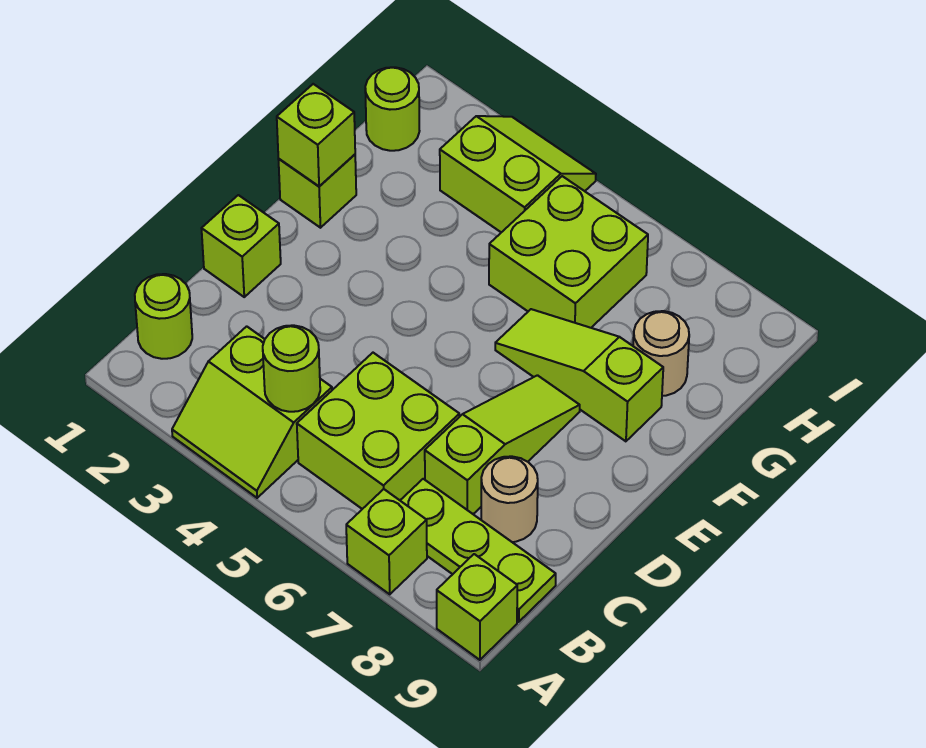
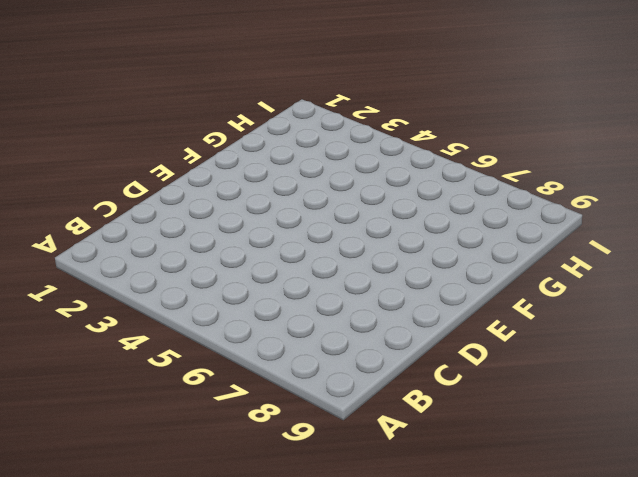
none -> lime slope A3:B4 level 1 top B
none -> lime brick A7 level 1
none -> lime brick A9 level 1

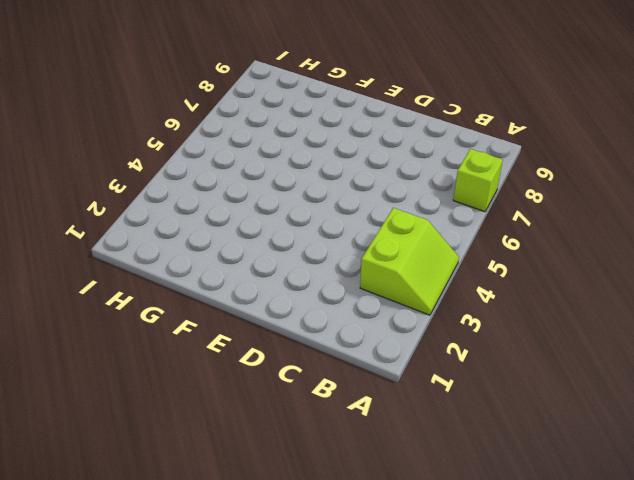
none -> lime brick A9 level 1
none -> lime round brick B1 level 1
none -> lime brick B5:C6 level 1

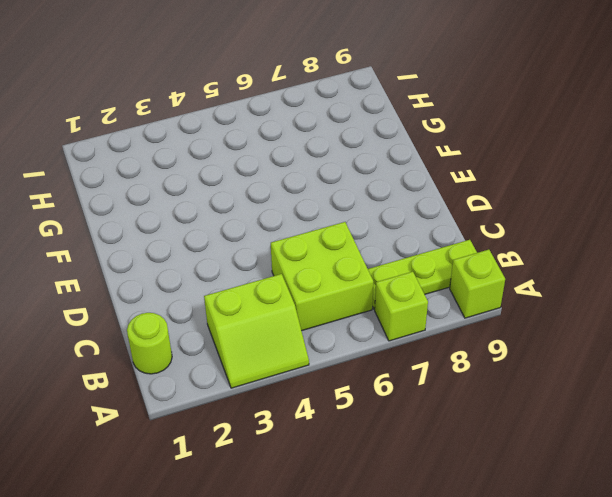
none -> lime slope C7:E7 level 1 top C
none -> tan round brick C8 level 1
none -> lime brick D1 level 1

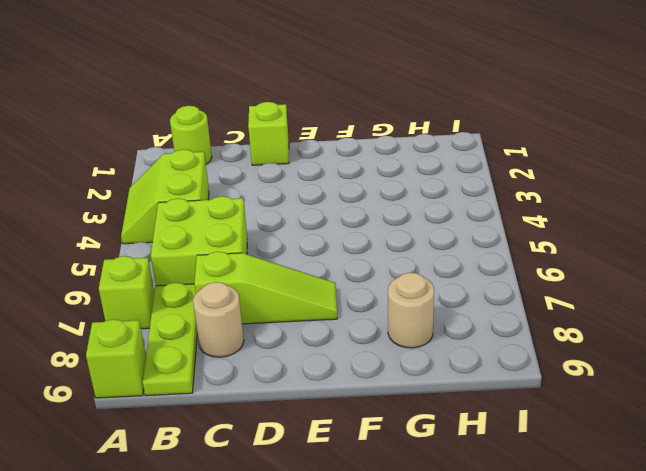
none -> lime brick F1 level 1
none -> lime slope F6:F8 level 1 top 8
none -> lime brick G5:H6 level 1

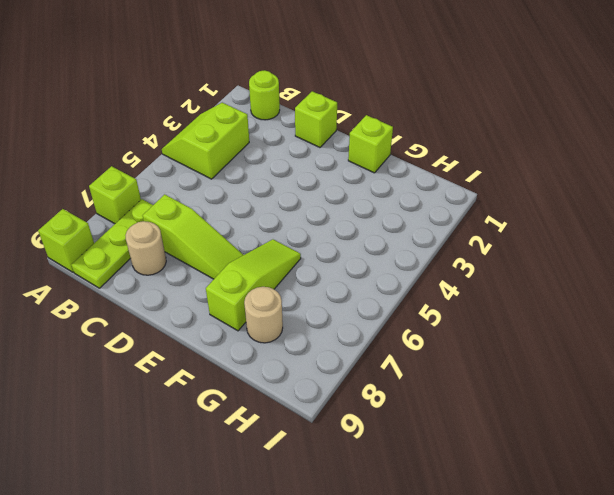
none -> lime brick B5:C6 level 1
none -> lime brick G5:H6 level 1
none -> lime round brick H1 level 1

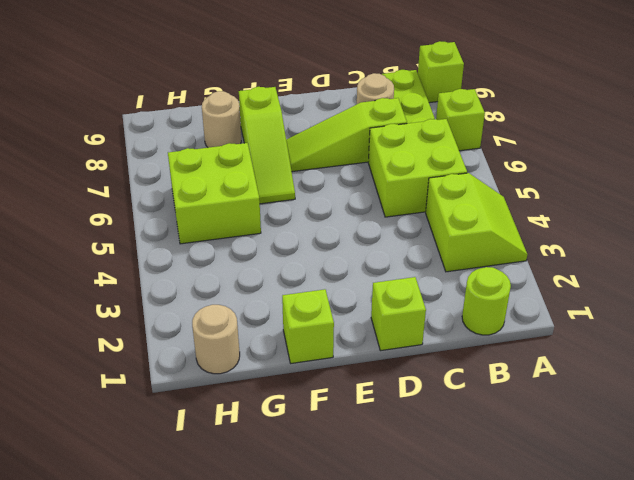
tan round brick H1 level 1 -> lime round brick H1 level 1
none -> lime slope H3:I4 level 1 top H
none -> lime round brick B4 level 2
none -> lime brick F1 level 2

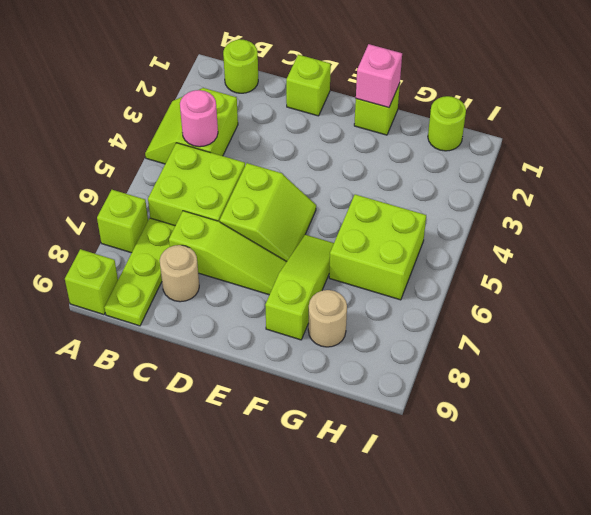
pink round brick B4 level 2 -> lime round brick B4 level 2
lime slope D5:E6 level 1 top D -> lime slope H3:I4 level 1 top H
pink brick F1 level 2 -> lime brick F1 level 2

